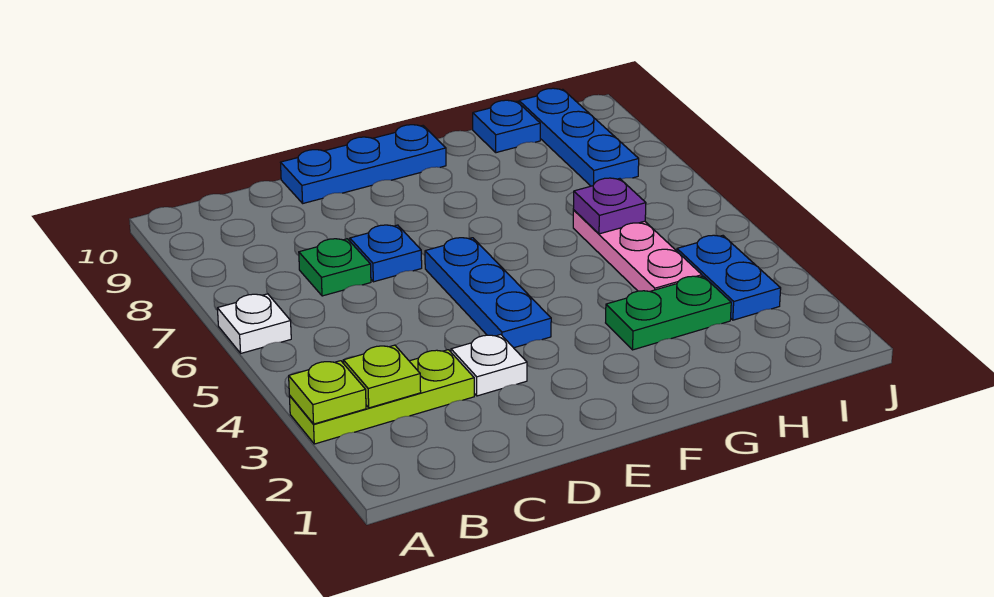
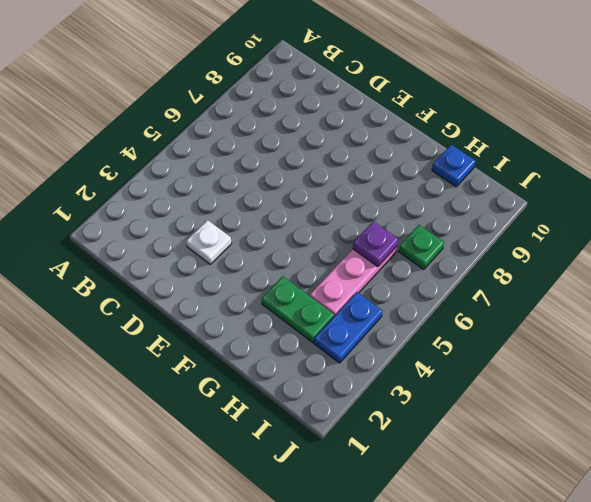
green plate I7 level 1 -> green plate C7 level 1
none -> lime plate A3:C3 level 1
none -> white plate A6 level 1
none -> blue plate D7 level 1

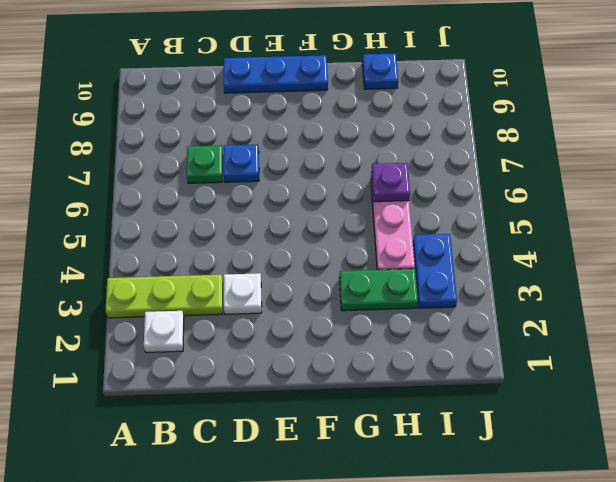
white plate B2 level 1 -> white plate A6 level 1
none -> blue plate E4:E6 level 1
none -> blue plate I8:I10 level 1
none -> lime plate A3 level 2

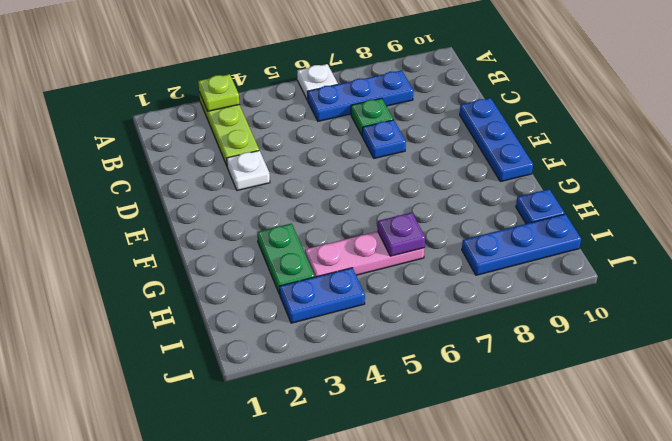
blue plate B6:B8 level 1 -> blue plate E4:E6 level 1
none -> lime plate B3 level 2

